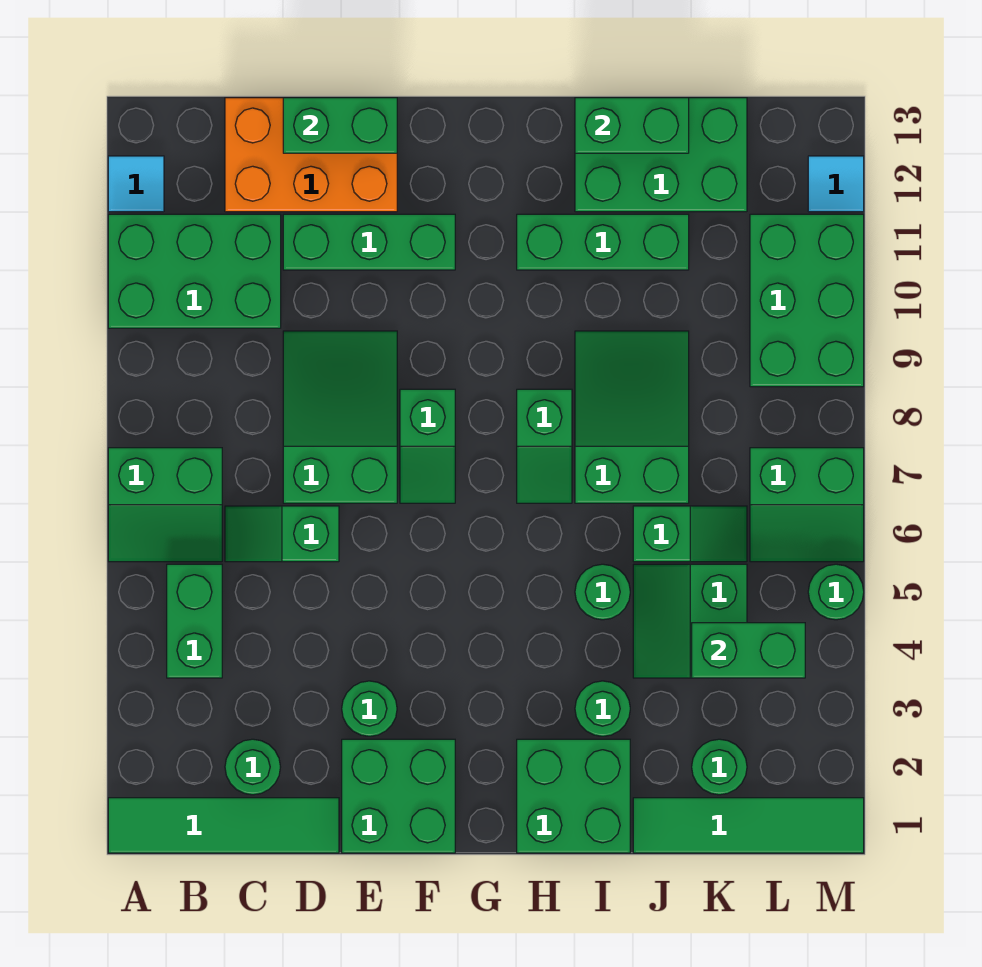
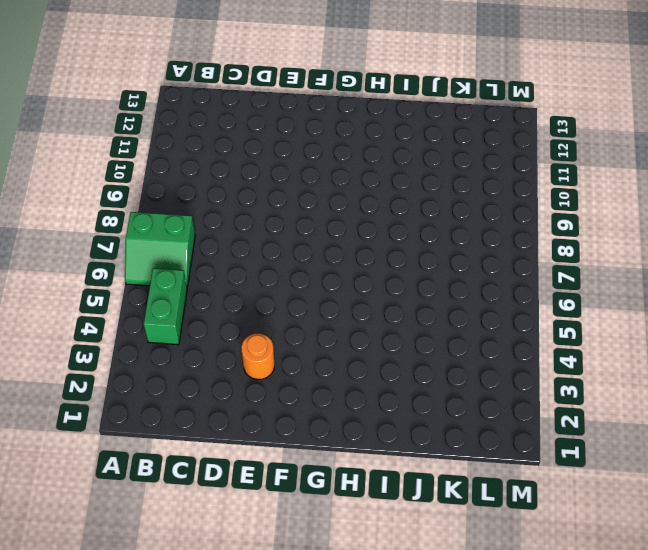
orange round brick E3 level 1 -> green round brick E3 level 1
none -> green tile A1:D1 level 1
none -> green brick A10:C11 level 1
none -> cyan tile A12 level 1
none -> green round brick C2 level 1

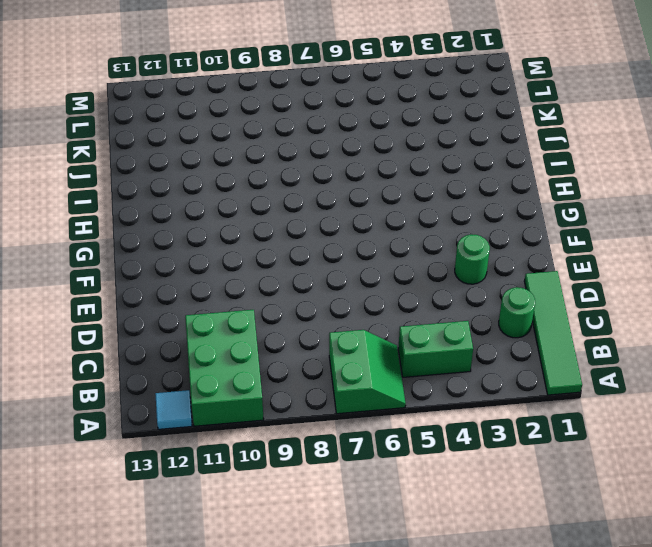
none -> green slope C6:D6 level 1 top D
none -> orange brick C12:E13 level 1
none -> green slope D7:E9 level 1 top 7
none -> green brick D11:F11 level 1

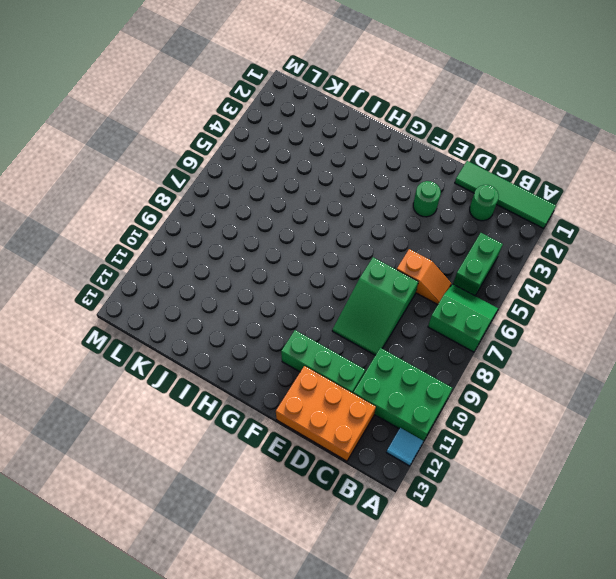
orange slope C6:D6 level 1 top D -> green slope C6:D6 level 1 top D
none -> green brick E1:F2 level 1
none -> green slope F7:F8 level 1 top 8
none -> green brick H1:I2 level 1
none -> green slope H7:H8 level 1 top 8

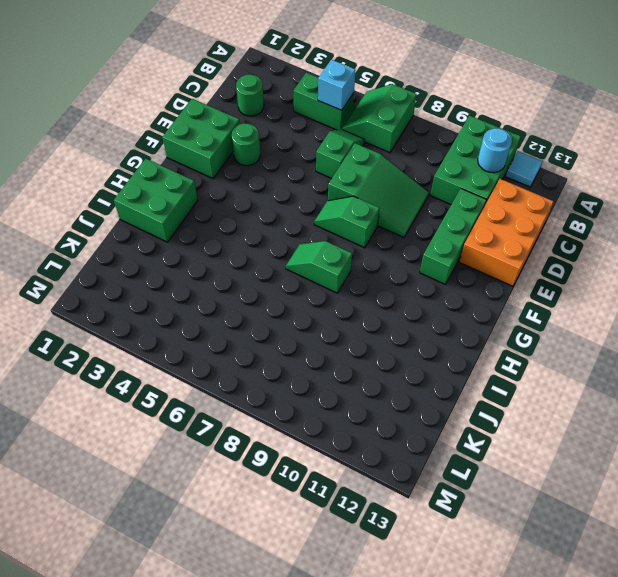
cyan brick B5 level 2 -> none
cyan round brick B11 level 2 -> none
none -> green tile A1:D1 level 1
none -> green brick H11:J11 level 1
none -> green round brick I3 level 1
none -> green round brick I5 level 1

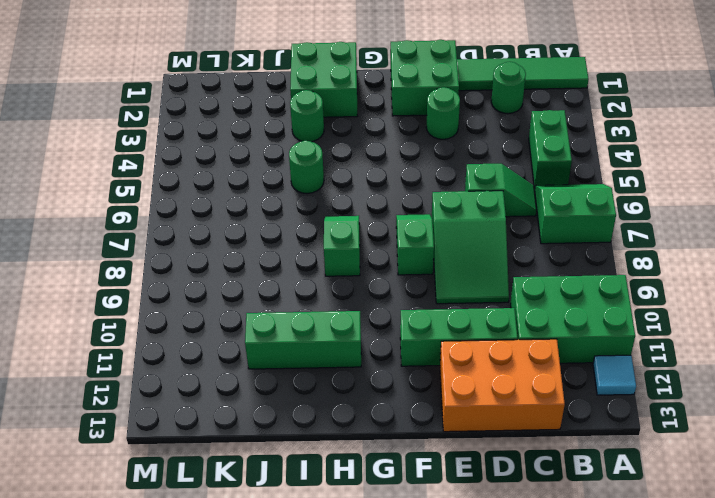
none -> green slope I7:J9 level 1 top 7
none -> green brick I12:K13 level 1
none -> green tile J1:M1 level 1
none -> green slope J4:K5 level 1 top K

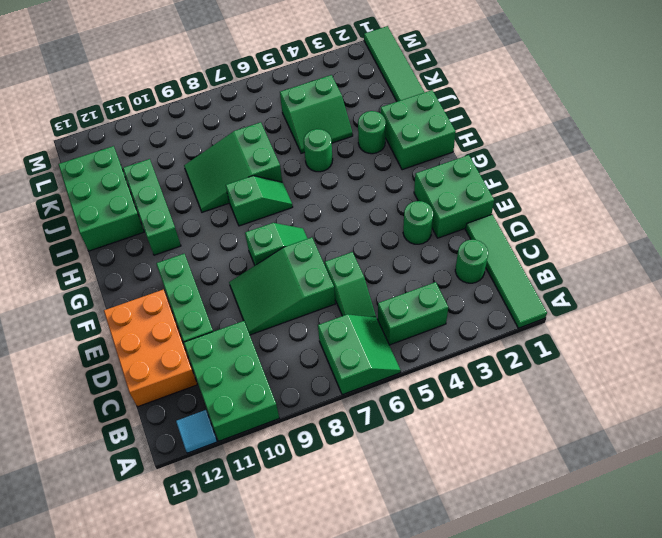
none -> green slope J6:K6 level 1 top J
none -> green round brick K2 level 1
none -> green slope L6:M7 level 1 top 7
none -> green brick L9:M11 level 1

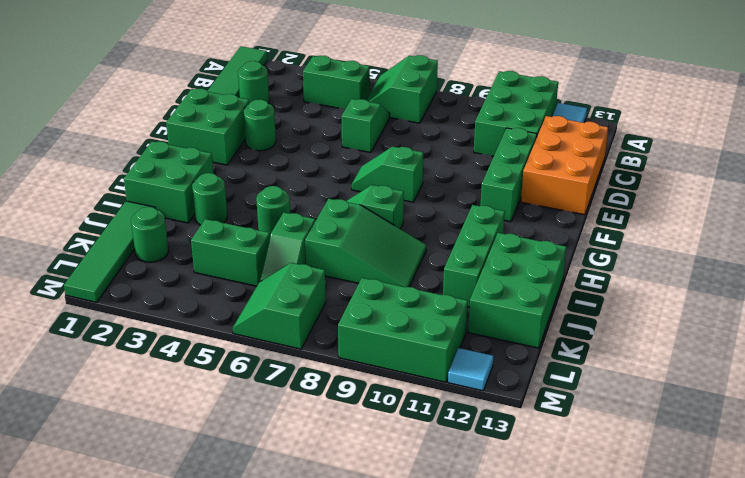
none -> green slope D7:E9 level 1 top 7
none -> green round brick M5 level 1
none -> green brick D13:E13 level 2
none -> green brick I13:J13 level 2

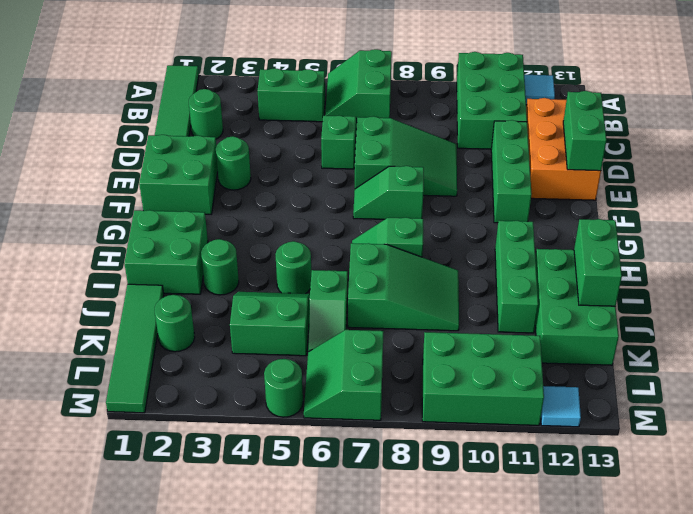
none -> green brick K4:L4 level 2

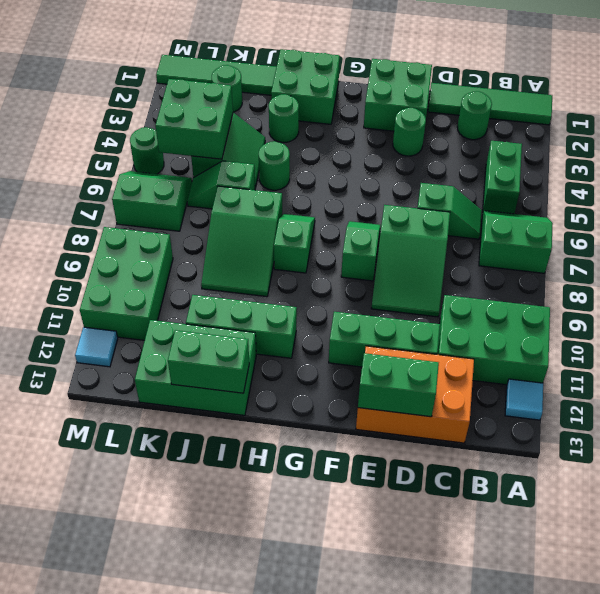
green brick K4:L5 level 2 -> green brick K4:L4 level 2

